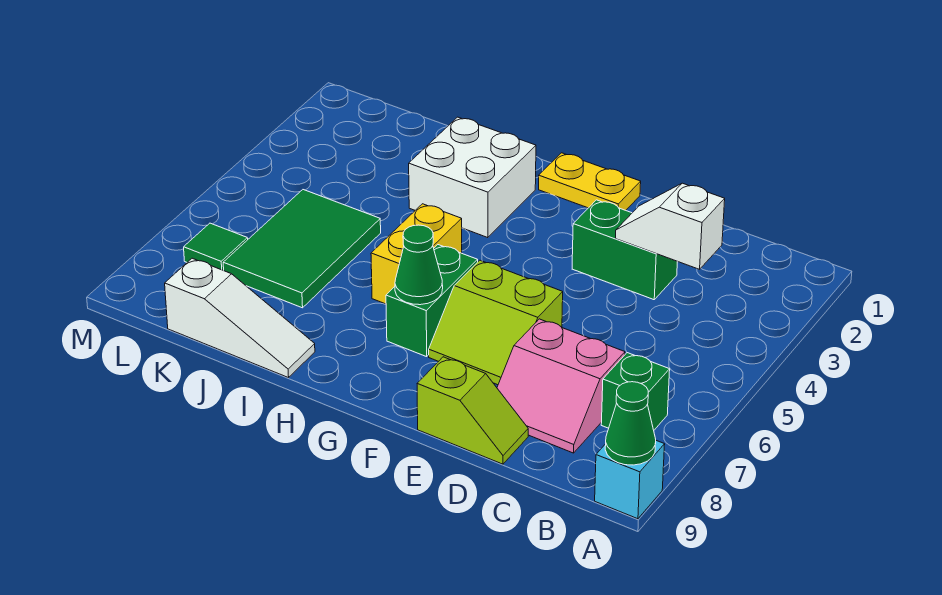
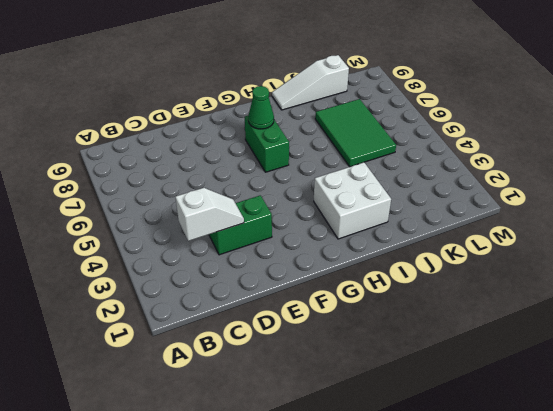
none -> cyan brick A9 level 1
none -> green brick B7 level 1
none -> pink slope C7:D8 level 1 top 7

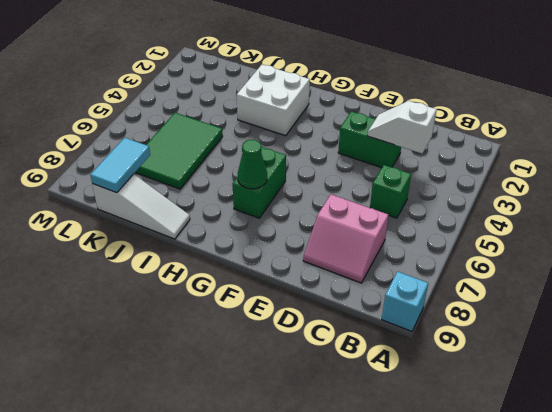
green brick C5 level 1 -> green brick B7 level 1
cyan tile K8:K9 level 2 -> none
none -> lime slope D9:E9 level 1 top E
none -> lime slope E6:F7 level 1 top 6
none -> yellow plate F1:G1 level 1

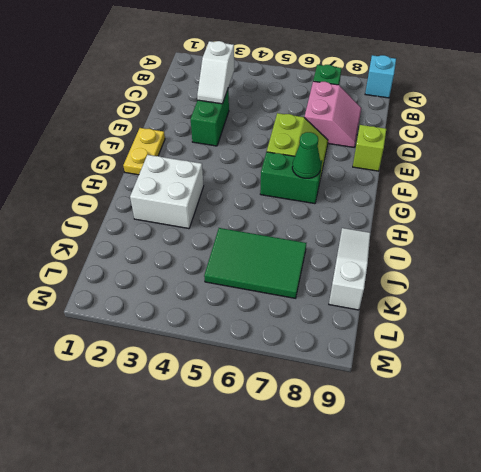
none -> yellow brick H5:H6 level 1
none -> green tile L7 level 1
none -> green cone A9 level 2

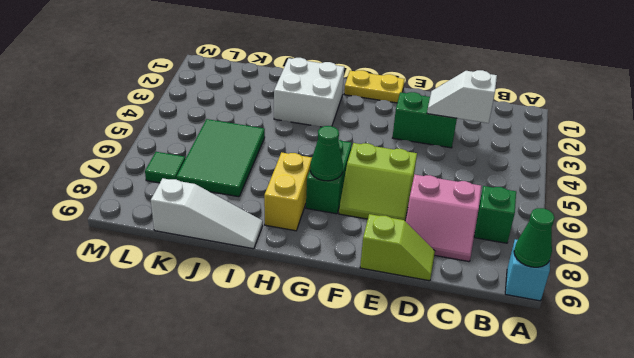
yellow brick H7:H8 level 1 -> yellow brick H5:H6 level 1

